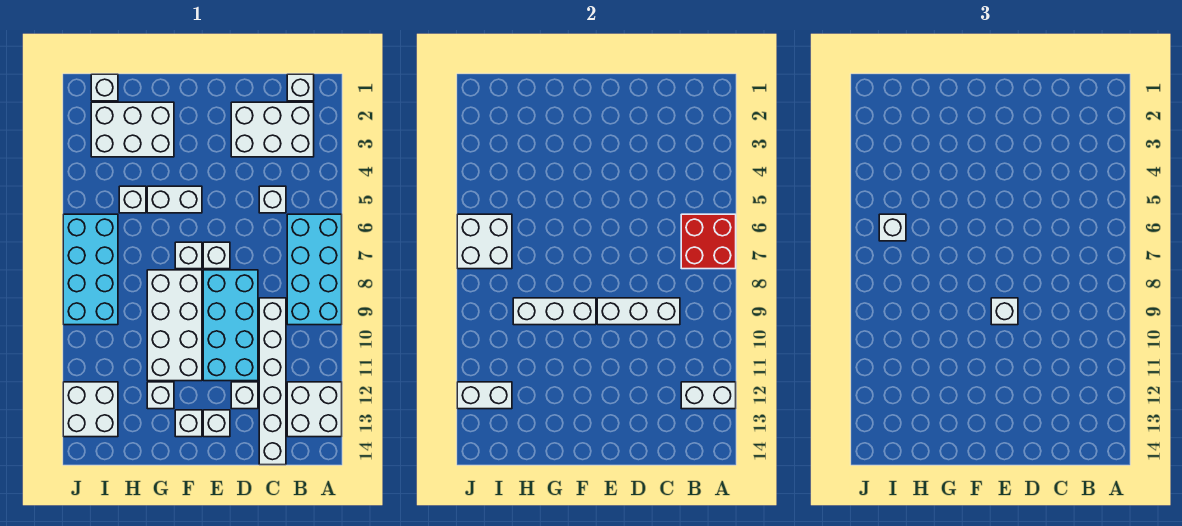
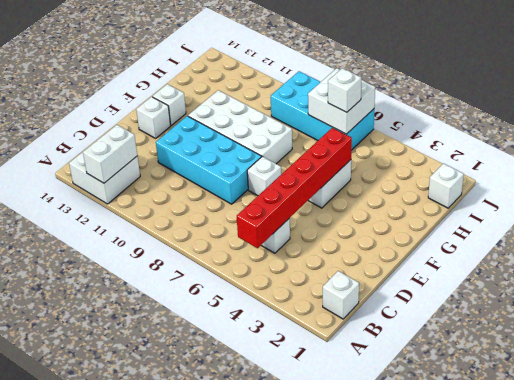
red brick B5:G5 level 2 -> none
none -> cyan brick A6:B9 level 1
none -> white brick B2:D3 level 1
none -> white brick C9:C14 level 1

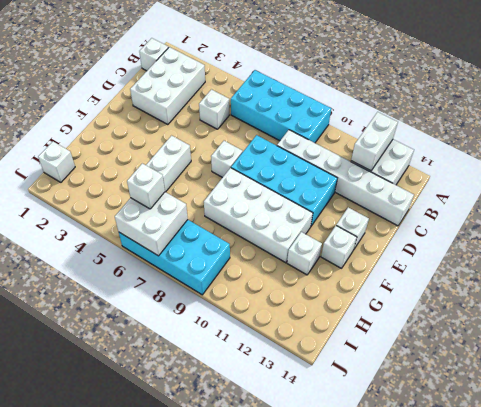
none -> white brick D12 level 1
none -> white brick F7 level 1
none -> white brick G2:I3 level 1

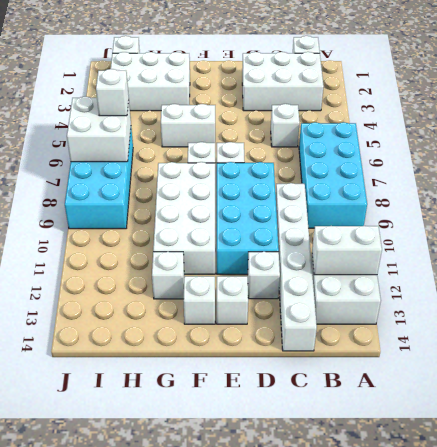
none -> white brick H5 level 1
none -> white brick I12:J13 level 1
none -> red brick A6:B7 level 2

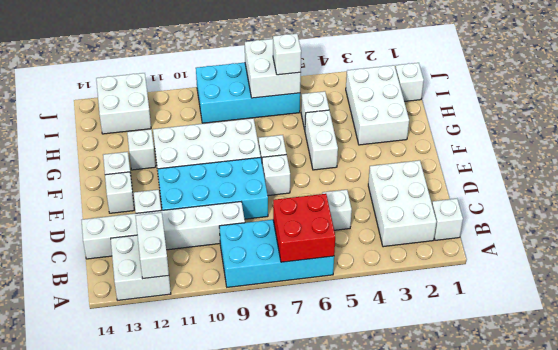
none -> white brick C9:E9 level 2
none -> white brick F9:H9 level 2
none -> white brick I12:J12 level 2

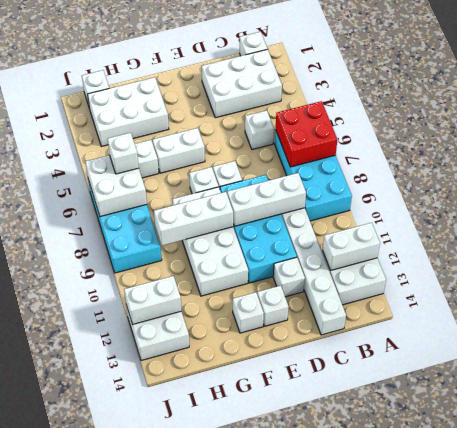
none -> white brick G12 level 1
none -> white brick E9 level 3

